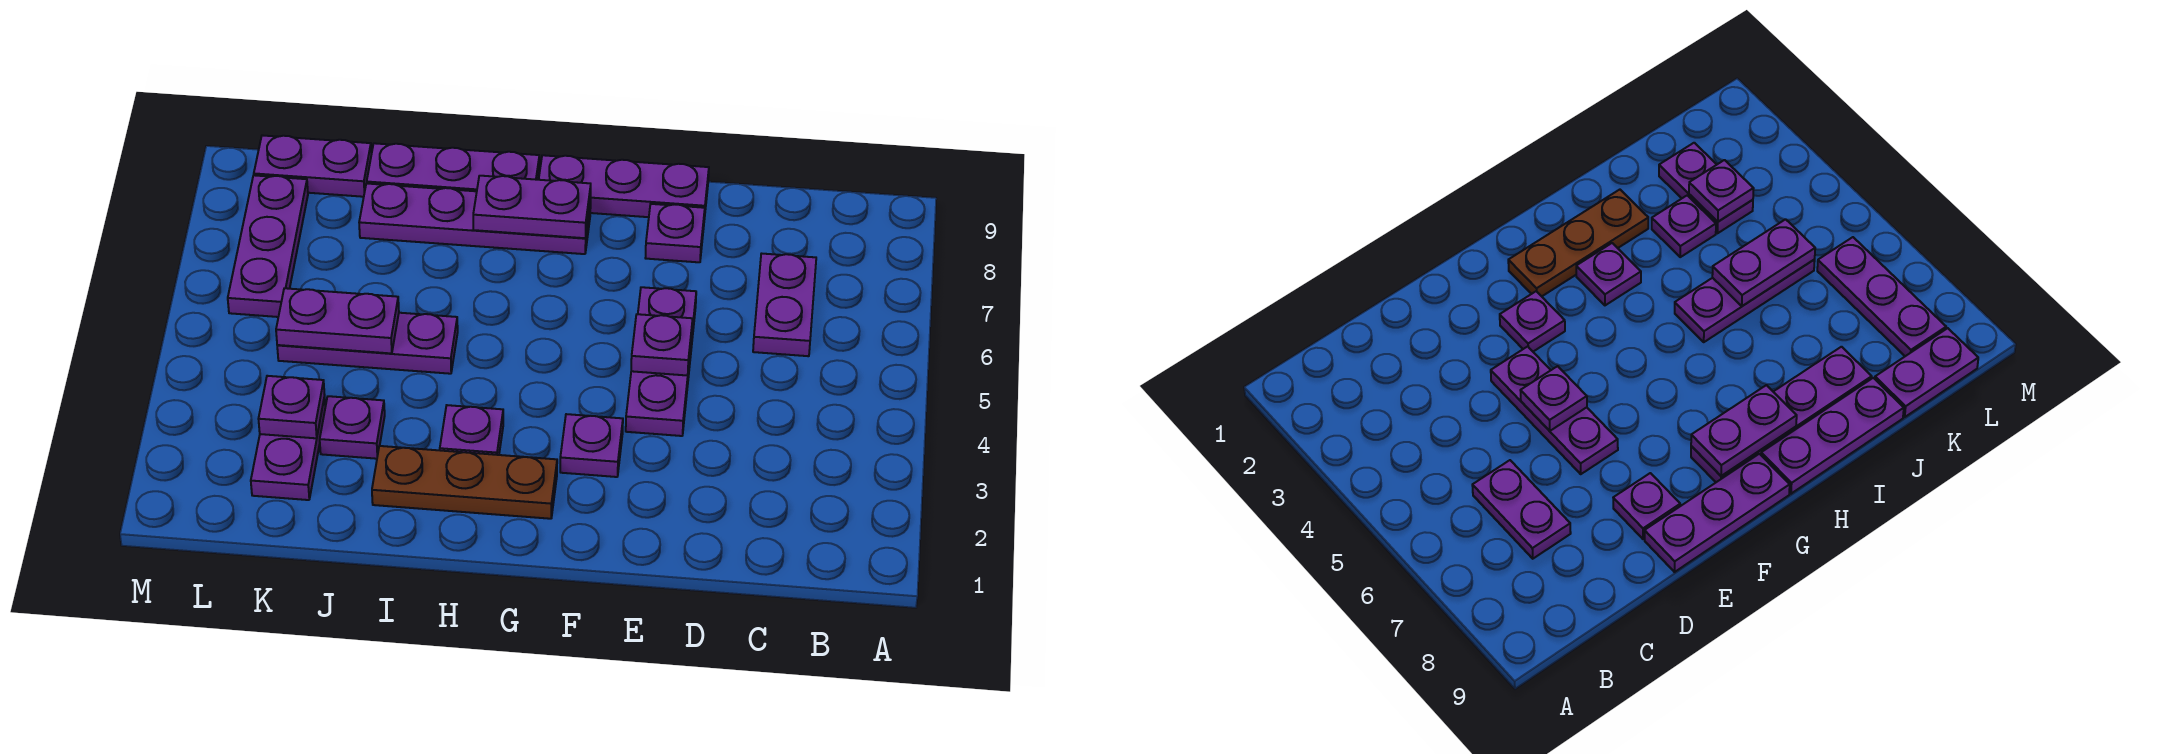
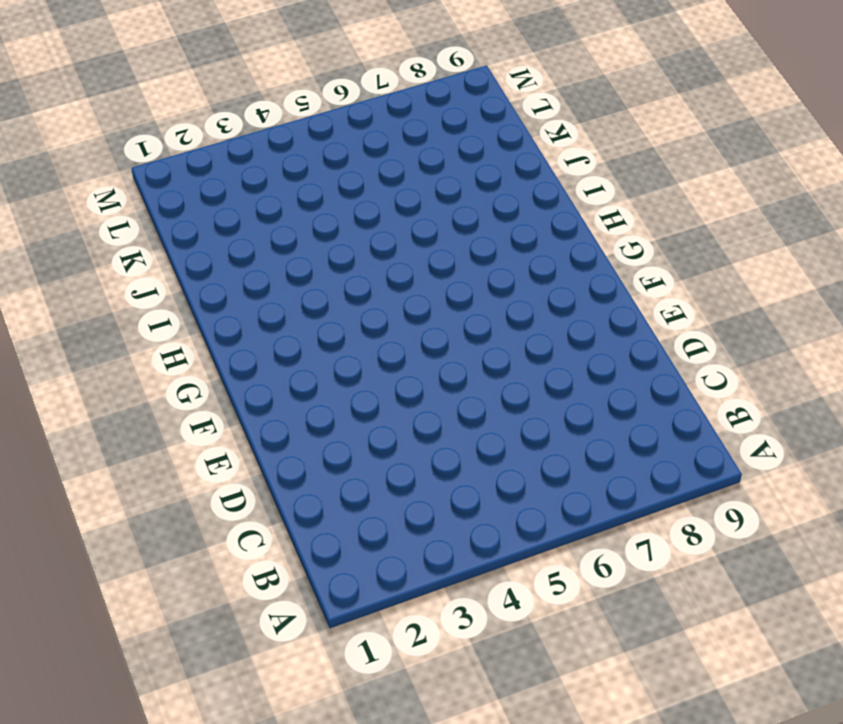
none -> purple plate C6:C7 level 1
none -> purple plate E4:E6 level 1
none -> purple plate E8 level 1

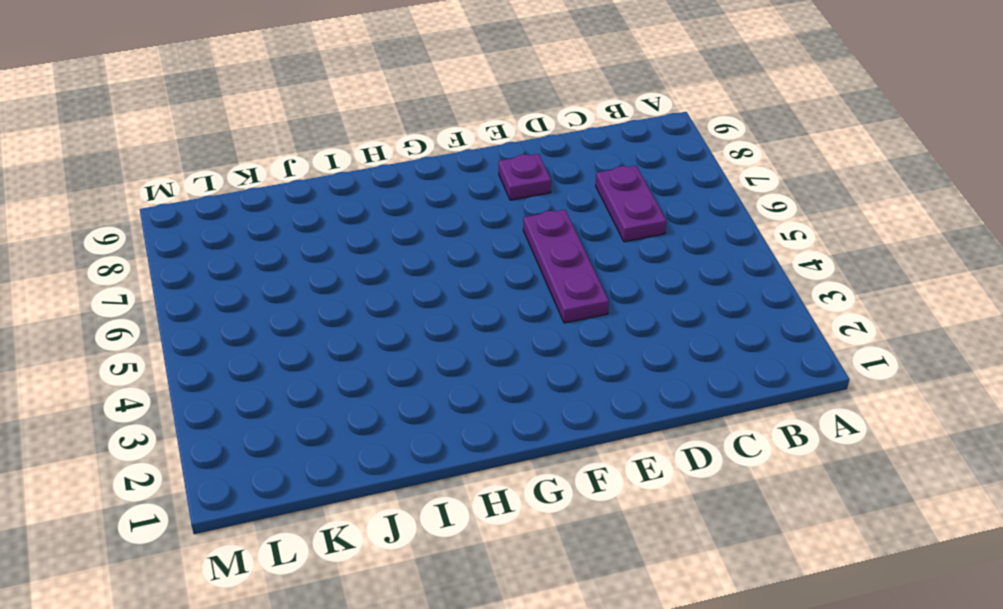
none -> purple plate E9:G9 level 1
none -> purple plate F3 level 1
none -> brown plate G2:I2 level 1

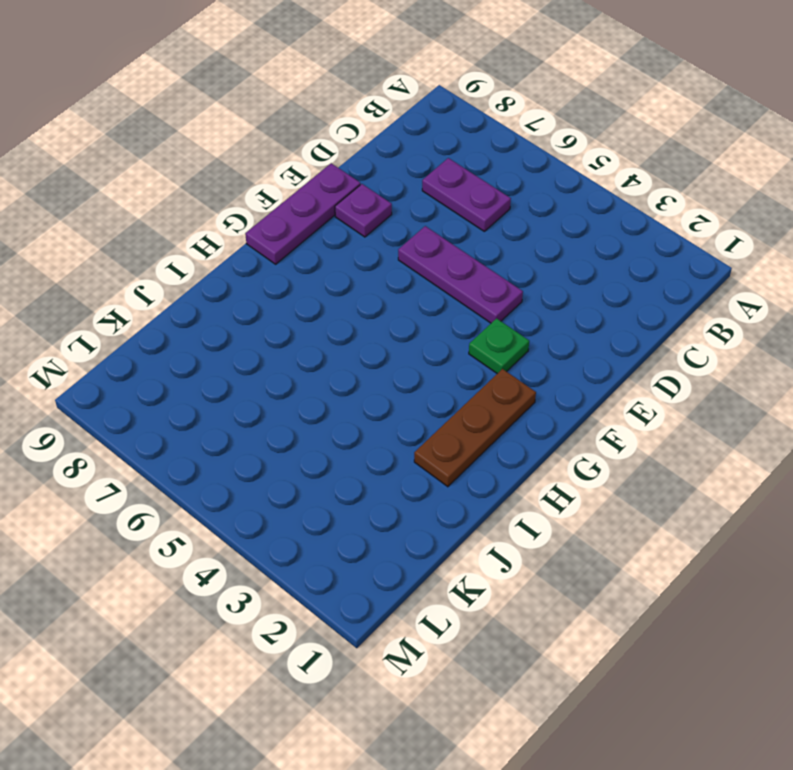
green plate F3 level 1 -> purple plate F3 level 1
none -> purple plate G8:J8 level 1
none -> purple plate H3 level 1
none -> purple plate H9:J9 level 1

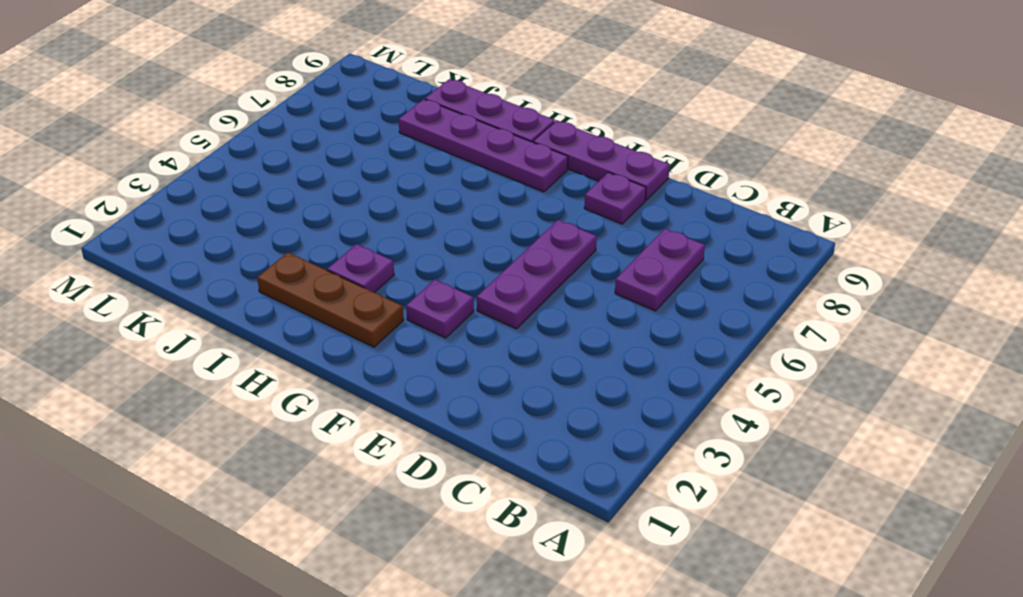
none -> purple plate I5:K5 level 1
none -> purple plate J3 level 1
none -> purple plate K2:K3 level 1

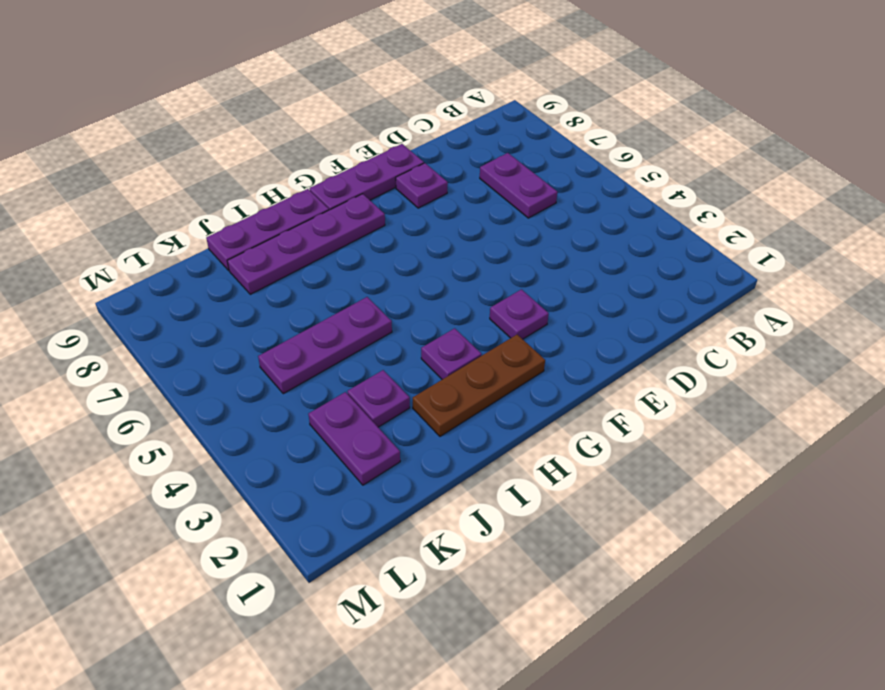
none -> purple plate E4:E6 level 1
none -> purple plate K9:L9 level 1
none -> purple plate L6:L8 level 1

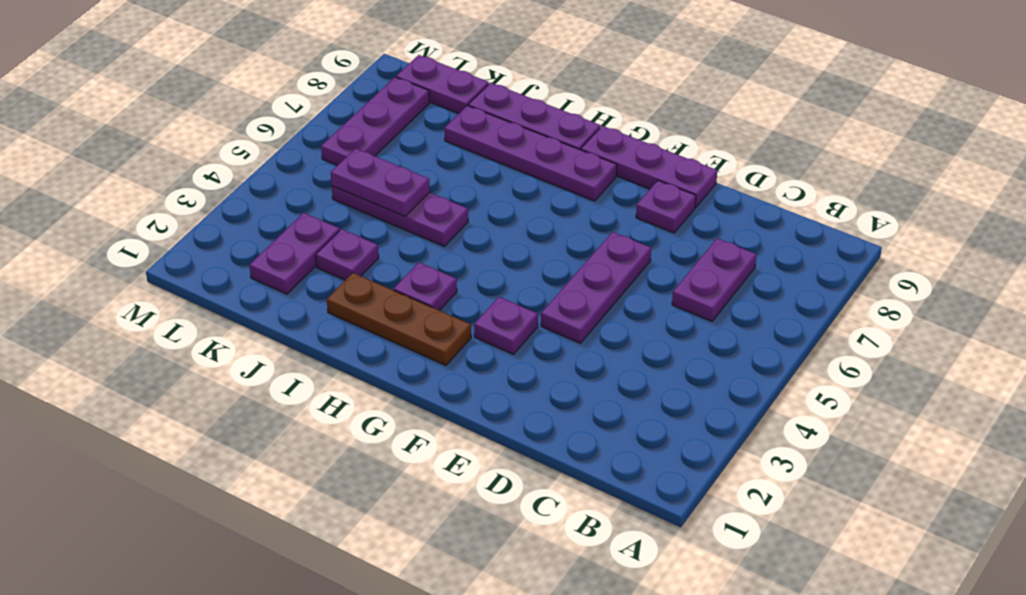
none -> purple plate E5 level 2
none -> purple plate G8:H8 level 2
none -> purple plate K3 level 2

